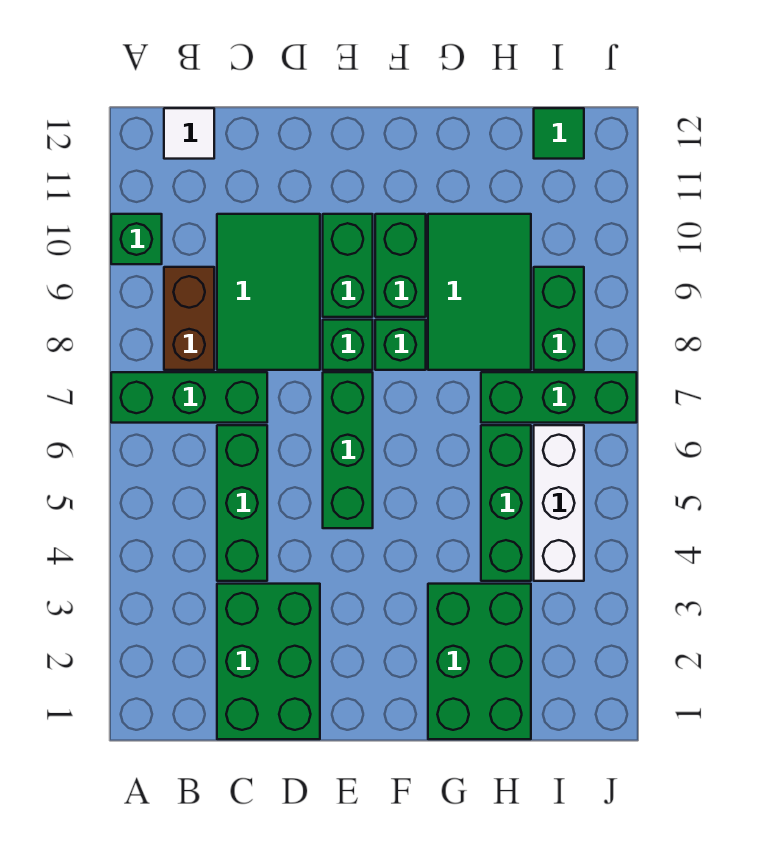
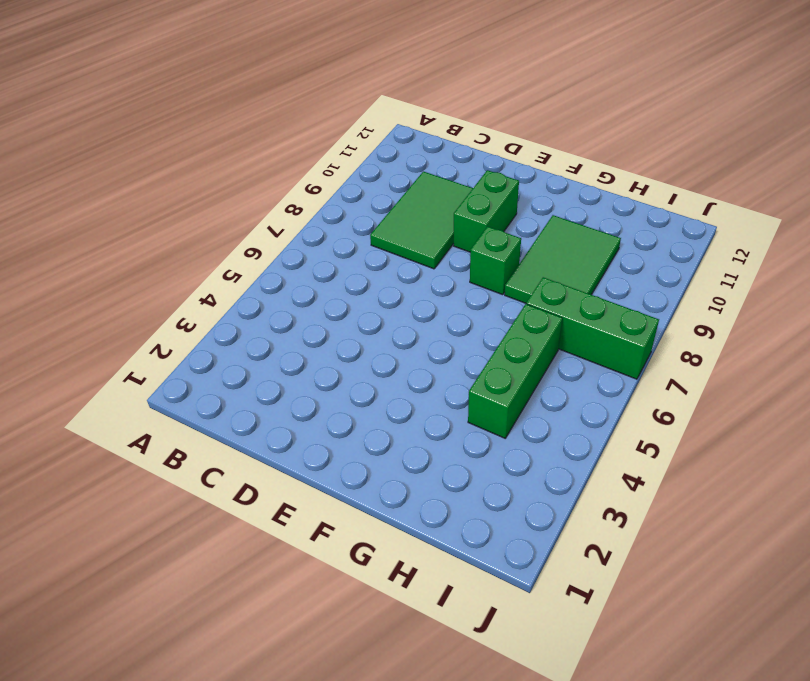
none -> green brick A7:C7 level 1
none -> green brick A10 level 1
none -> brown brick B8:B9 level 1

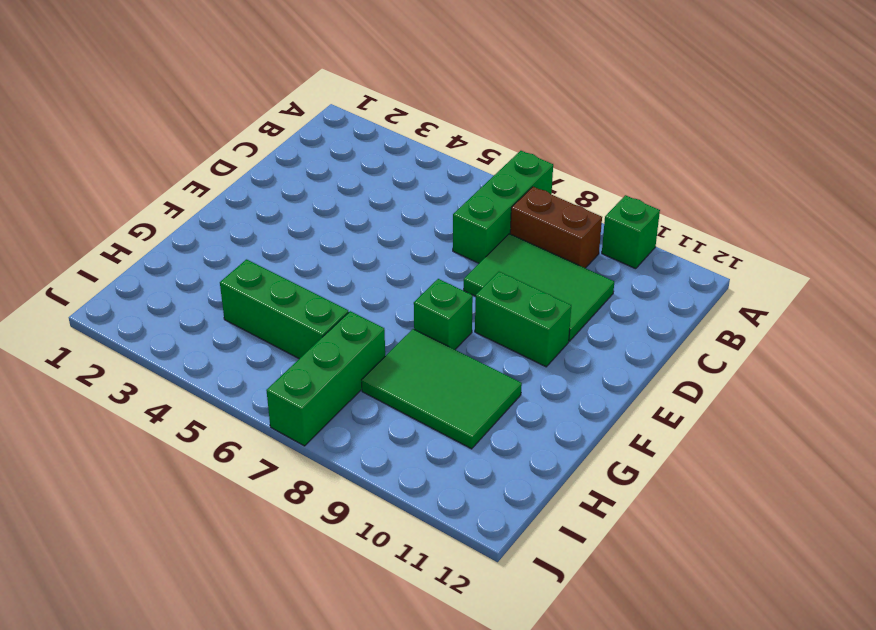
none -> white tile B12 level 1
none -> green brick C1:D3 level 1
none -> green brick C4:C6 level 1

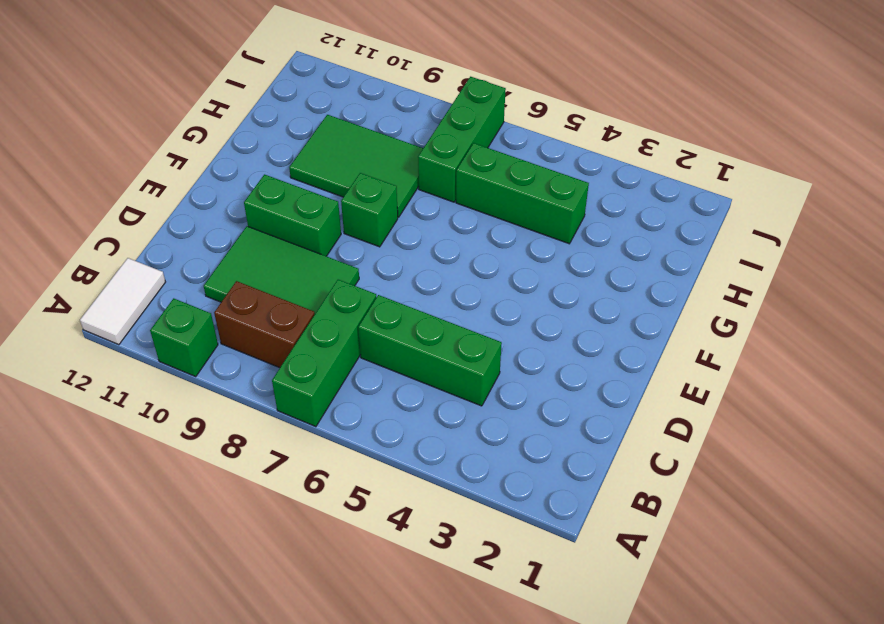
white tile A12:B12 level 1 -> white tile B12 level 1
none -> green brick C1:D3 level 1
none -> green brick E5:E7 level 1
none -> green brick E8 level 1

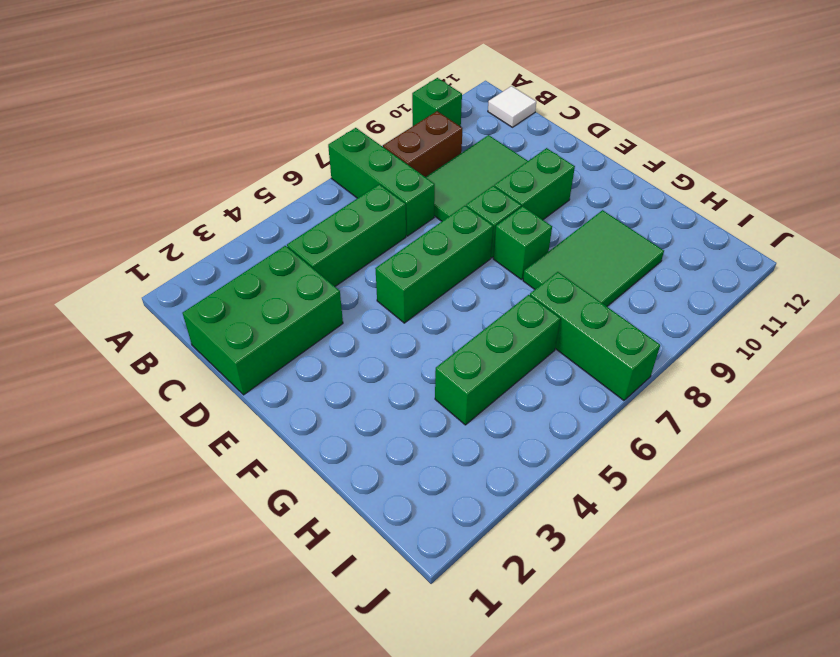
none -> green brick F9:F10 level 1
none -> green brick G1:H3 level 1
none -> white brick I4:I6 level 1

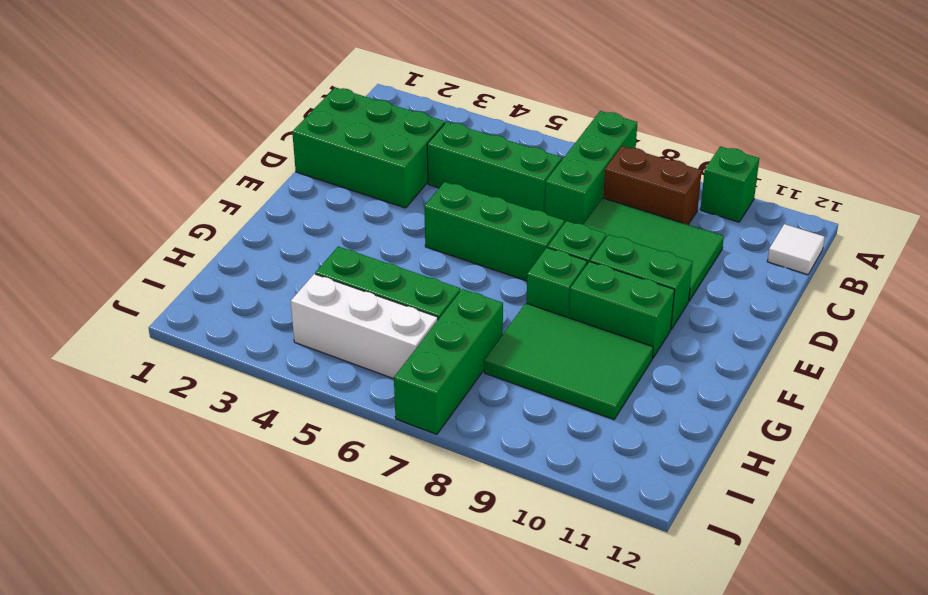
none -> green brick G1:H3 level 1
none -> green brick I8:I9 level 1
none -> green tile I12 level 1

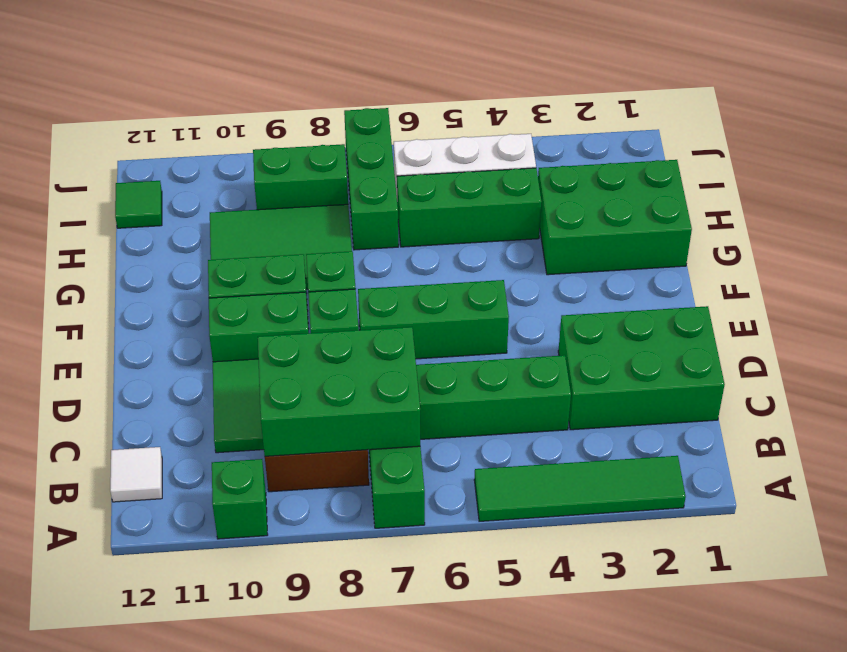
green tile A2:A5 level 1 -> none
green brick B7:C9 level 2 -> none

